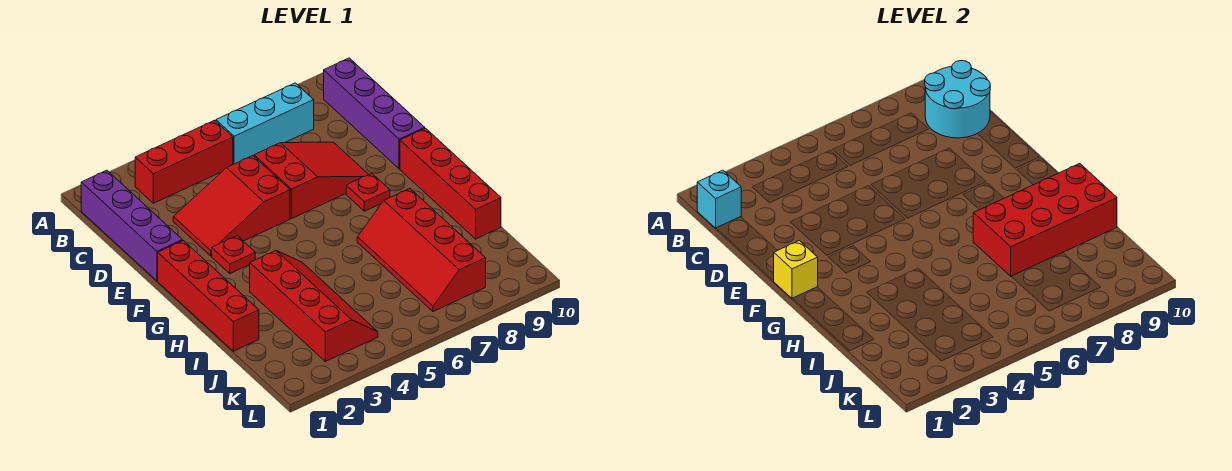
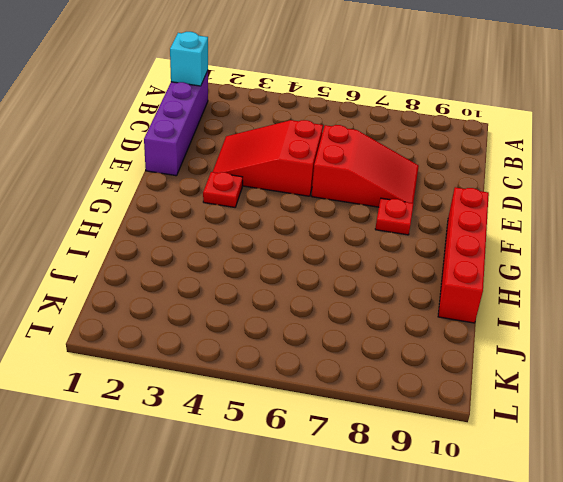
none -> red brick B3:B5 level 1
none -> cyan brick B6:B8 level 1
none -> purple brick B10:E10 level 1

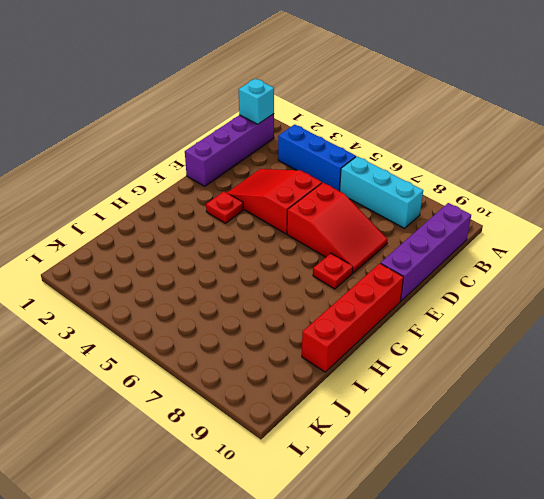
blue brick B3:B5 level 1 -> red brick B3:B5 level 1
none -> red brick F1:I1 level 1
none -> red slope H3:K4 level 1 top 3
none -> red slope H7:K8 level 1 top 8

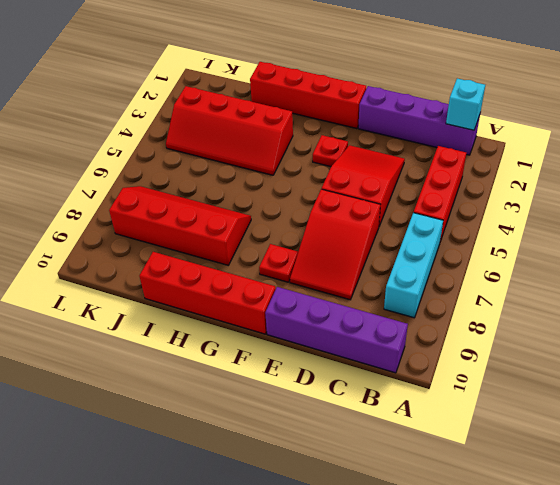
none -> cyan round brick B9:C10 level 2
none -> yellow brick F1 level 2
none -> red brick H7:I10 level 2

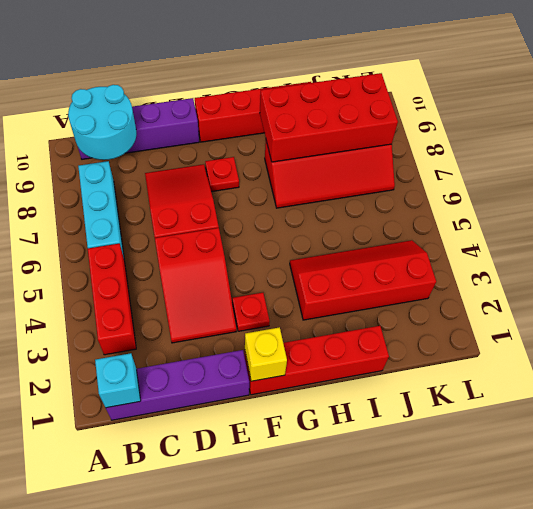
red brick H8:K9 level 2 -> red brick H7:I10 level 2

